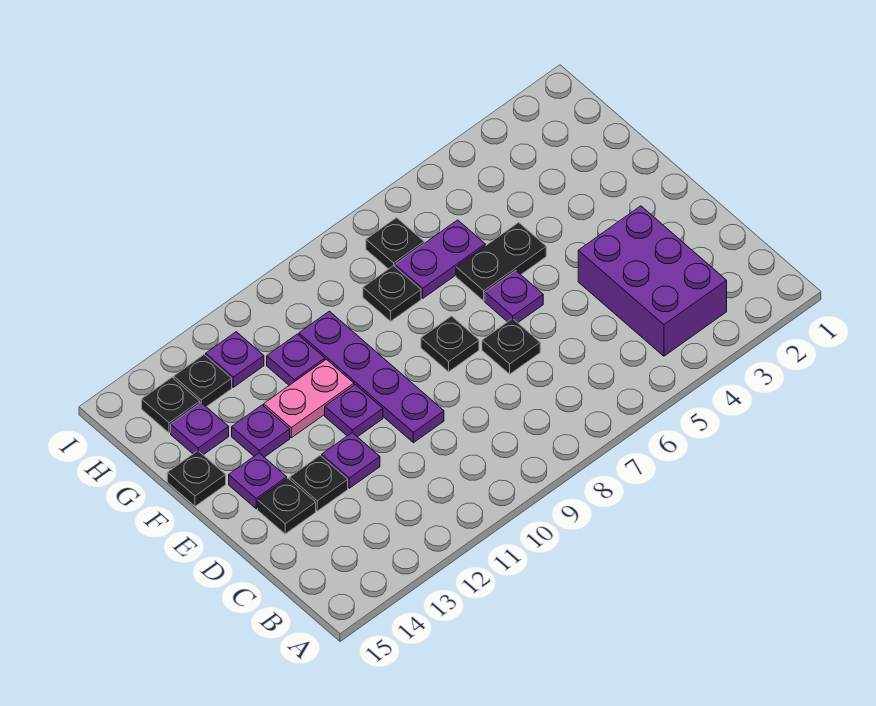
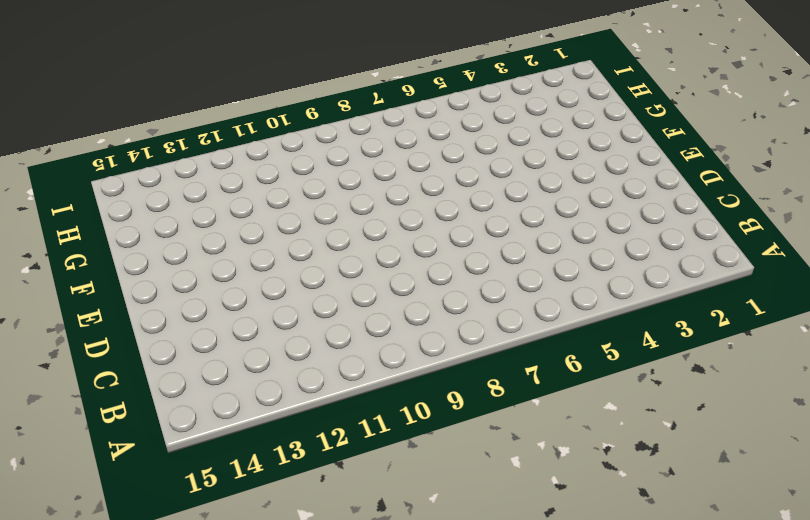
none -> purple brick B3:D4 level 1
none -> black plate D7 level 1
none -> purple plate D10:G10 level 1

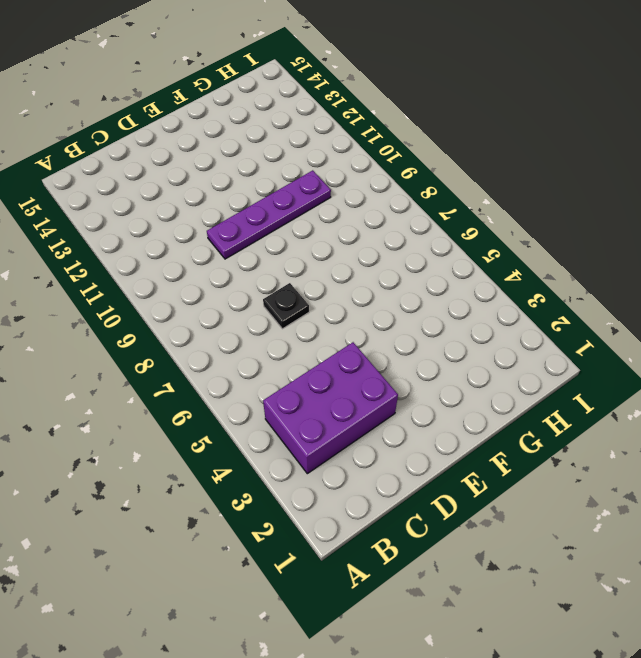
none -> purple plate D12 level 1
none -> black plate D13 level 1
none -> black plate D14 level 1

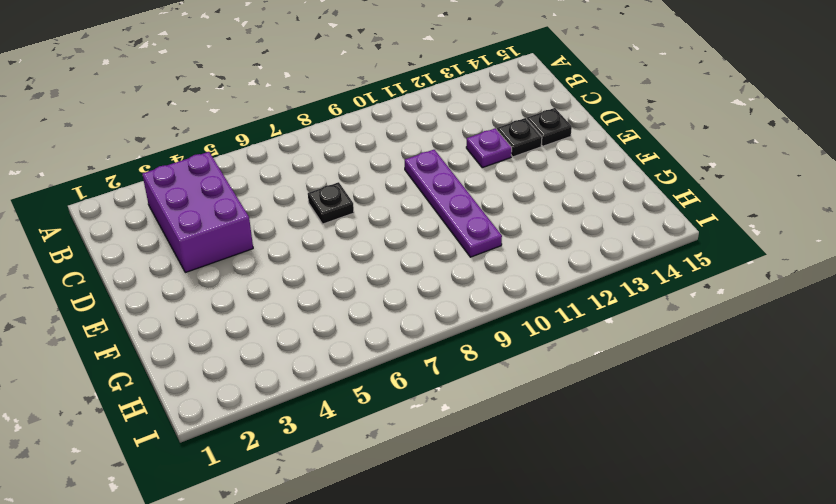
none -> purple plate E6 level 1
none -> black plate E8 level 1
none -> purple plate E11 level 1

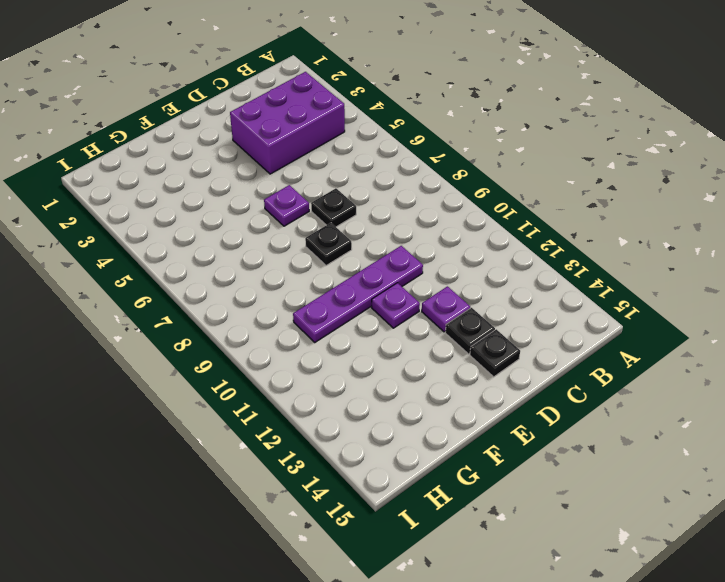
none -> purple plate E14 level 1
none -> black plate F5:F6 level 1
none -> pink plate F11:F12 level 1

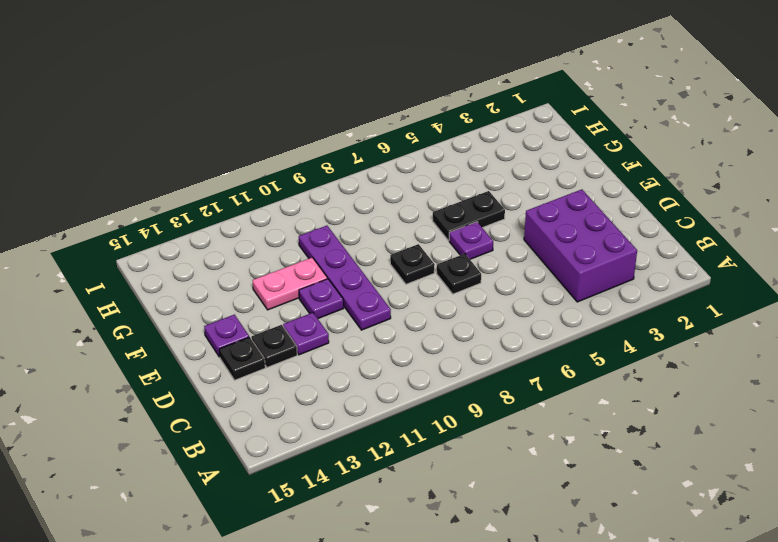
none -> purple plate F13 level 1
none -> black plate F15 level 1
none -> purple plate G6:G7 level 1

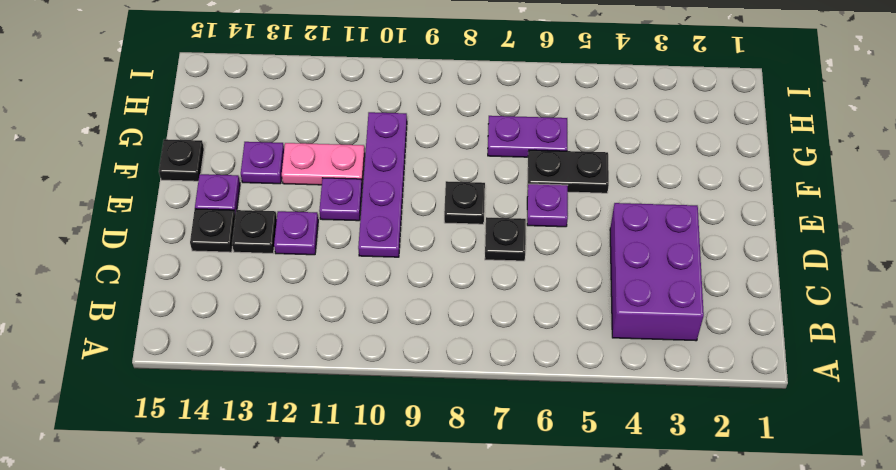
none -> black plate G8 level 1
none -> purple plate G11 level 1
none -> purple plate G14 level 1

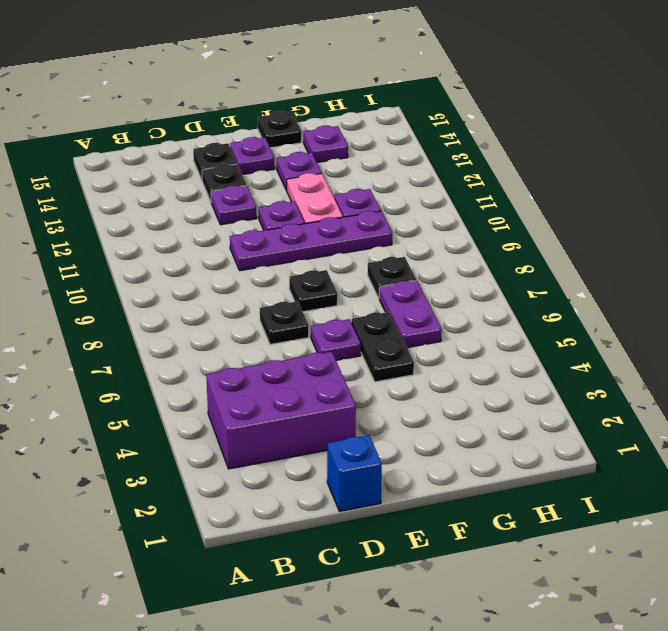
blue brick D1 level 1 -> none
none -> black plate H7 level 1
none -> purple plate H12 level 1
none -> black plate H13 level 1

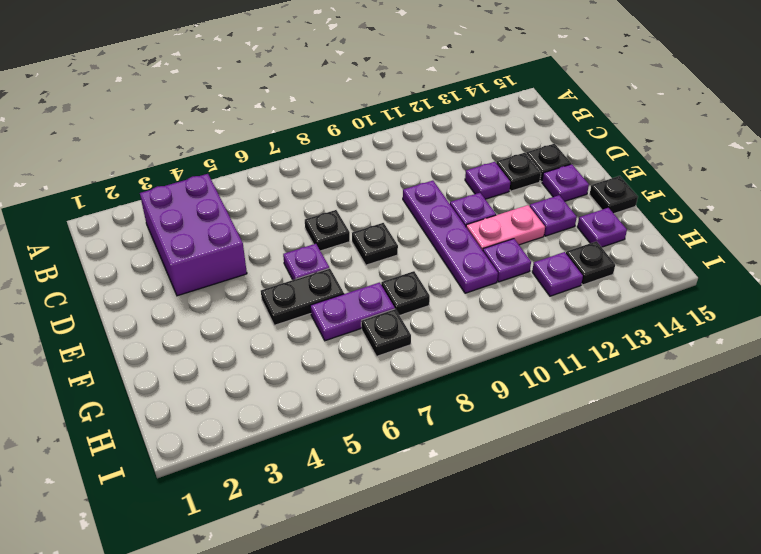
none -> black plate H14 level 1

